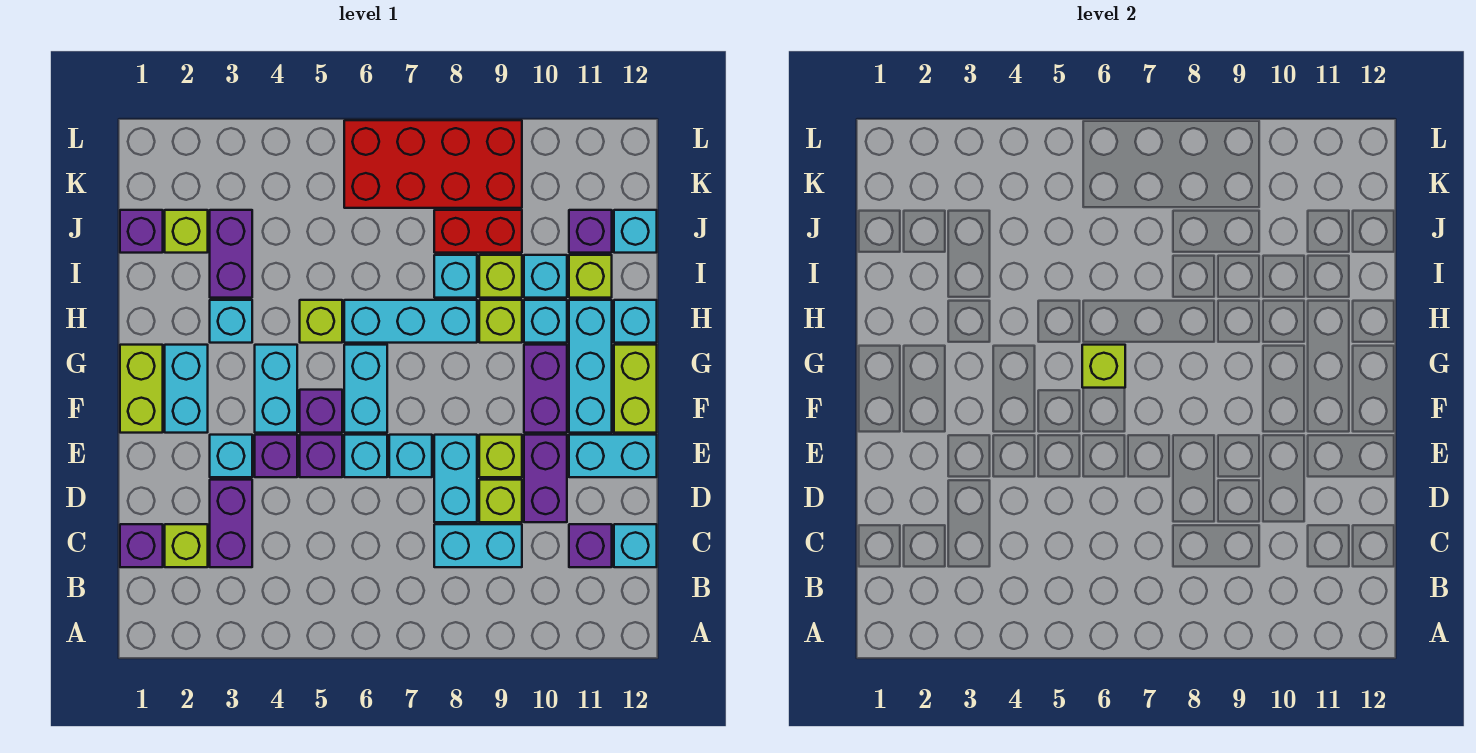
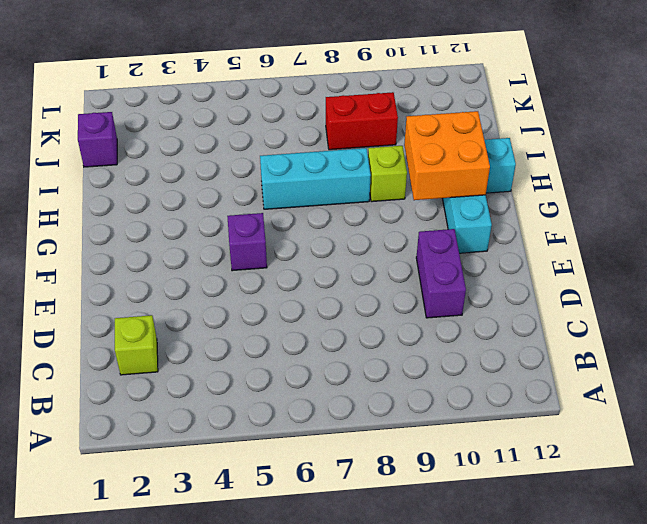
orange brick G10:H11 level 2 -> none
none -> purple brick C1 level 1
none -> purple brick C3:D3 level 1
none -> cyan brick C8:C9 level 1
none -> purple brick C11 level 1

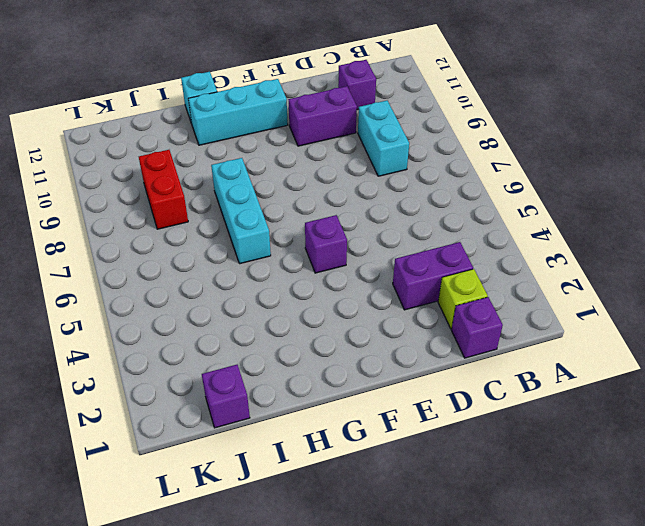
none -> cyan brick C12 level 1
none -> cyan brick D8:E8 level 1
none -> lime brick D9 level 1
none -> cyan brick E3 level 1

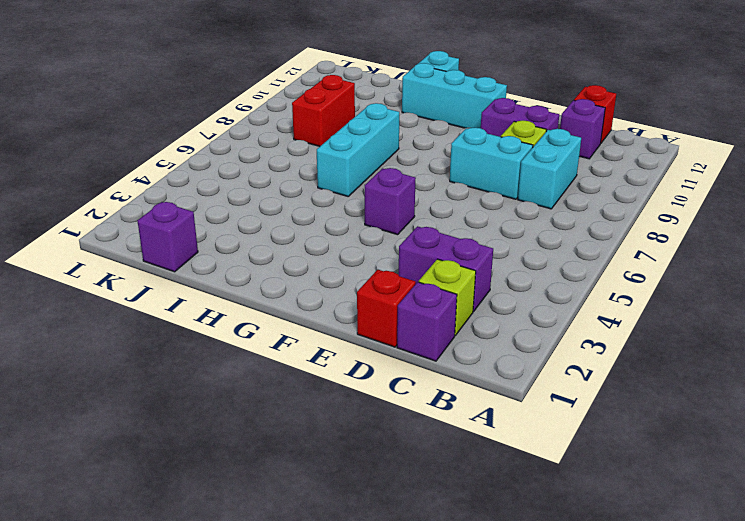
red brick C12 level 1 -> cyan brick C12 level 1
red brick D1 level 1 -> none
none -> cyan brick E3 level 1
none -> purple brick E4 level 1
none -> purple brick E5 level 1
none -> cyan brick E6 level 1

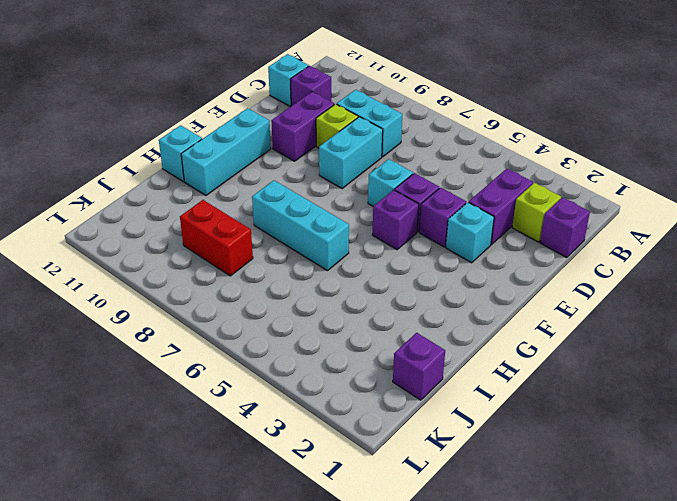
none -> cyan brick E7 level 1
none -> lime brick E9 level 1
none -> cyan brick E11:E12 level 1
none -> lime brick F1:G1 level 1

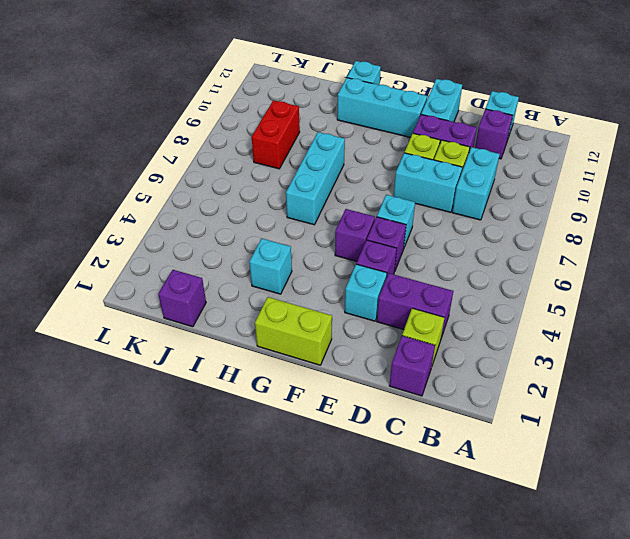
none -> cyan brick E7 level 1
none -> cyan brick F2:G2 level 1
none -> cyan brick F4:G4 level 1
none -> cyan brick F6:G6 level 1

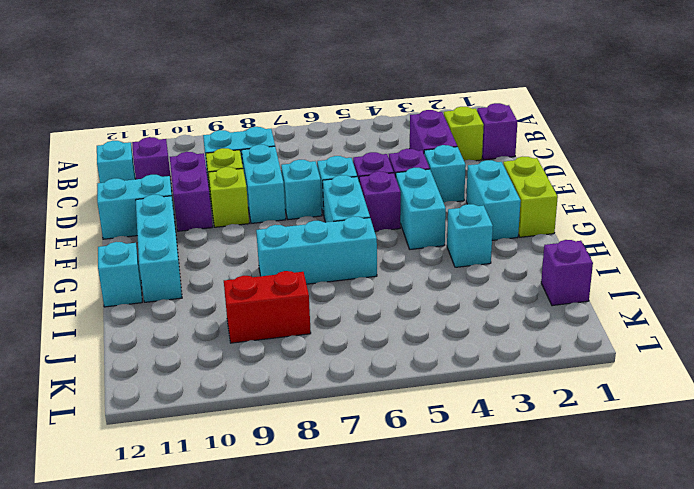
none -> purple brick F10:G10 level 1
none -> lime brick F12:G12 level 1
none -> lime brick H5 level 1
none -> lime brick H9 level 1

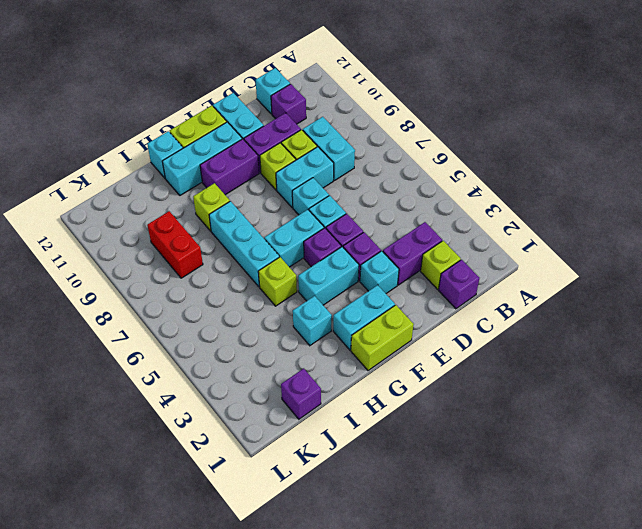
none -> cyan brick H10 level 1
none -> purple brick I3:J3 level 1
none -> cyan brick I8 level 1
none -> lime brick I9 level 1

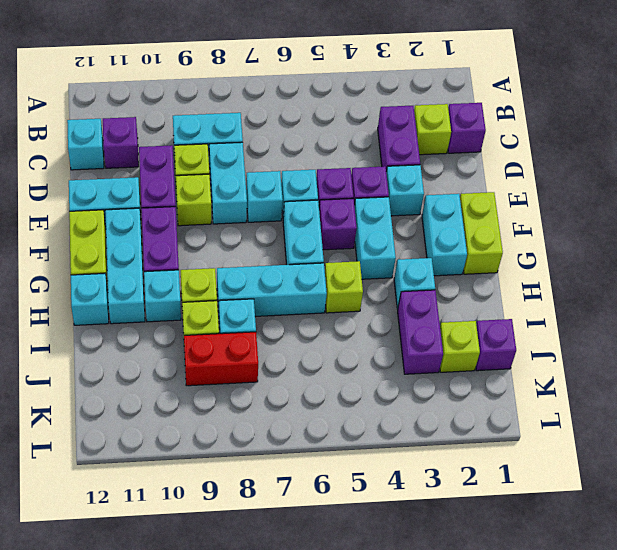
none -> cyan brick I10 level 1
none -> lime brick I11 level 1
none -> purple brick J11 level 1
none -> cyan brick J12 level 1

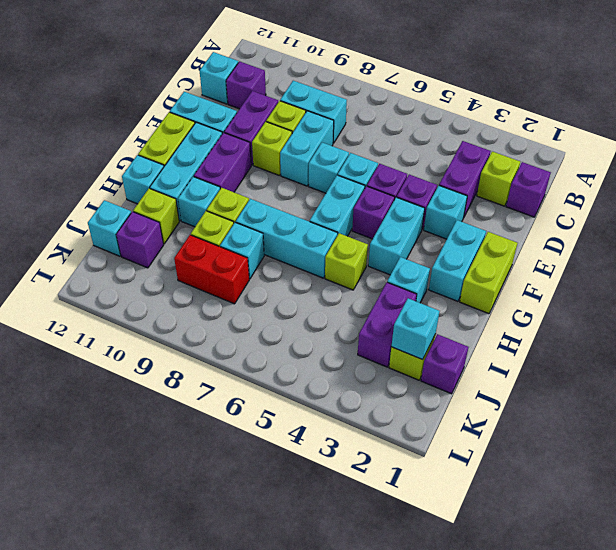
cyan brick J2 level 2 -> cyan brick I10 level 1
none -> red brick K6:L9 level 1
none -> lime brick G6 level 2

